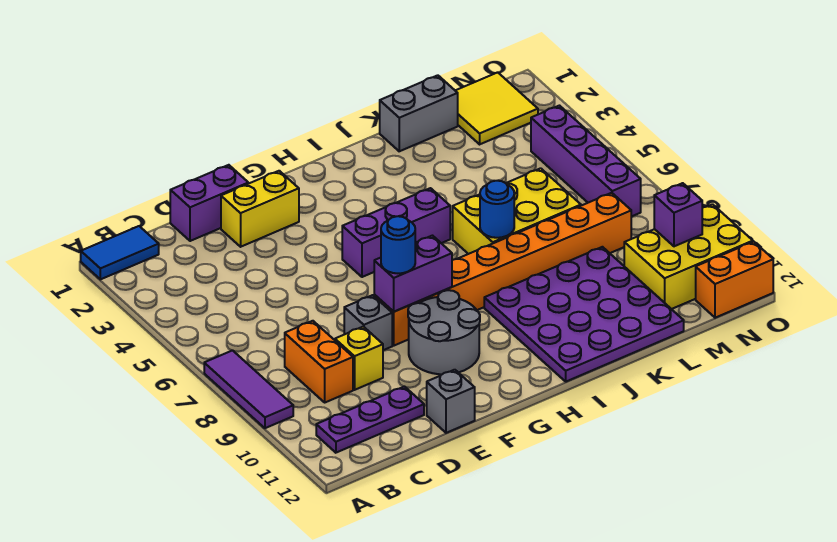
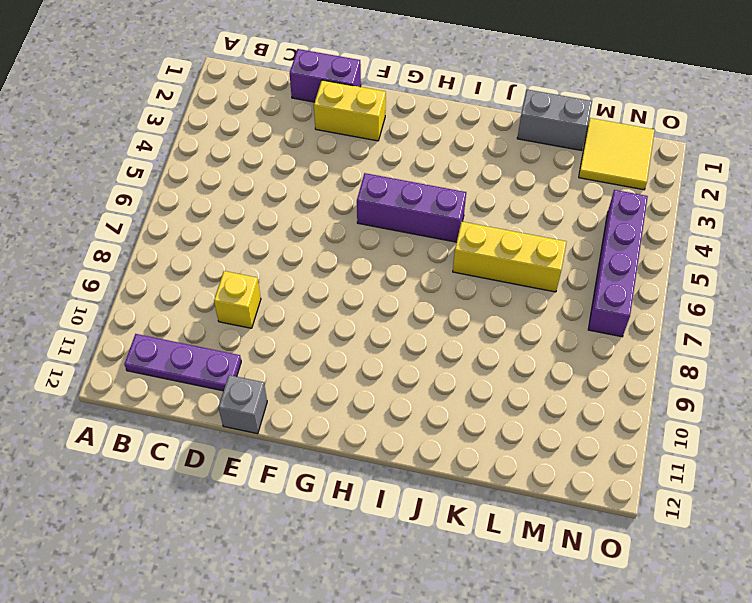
yellow brick J6:L6 level 1 -> yellow brick J6:L7 level 1
none -> blue tile A1:B1 level 1
none -> purple tile A7:A9 level 1
none -> orange brick C8:C9 level 1

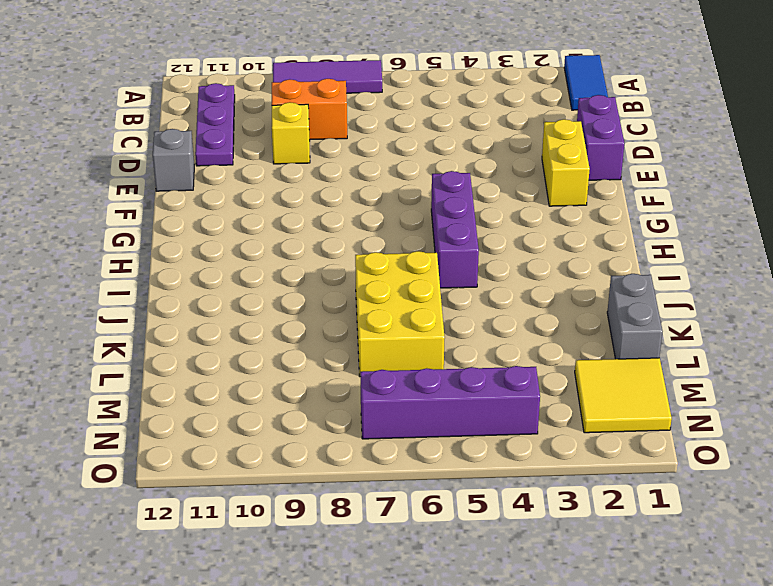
none -> grey brick E8 level 1
none -> orange brick F8:M8 level 1
none -> grey round brick F9:G10 level 1

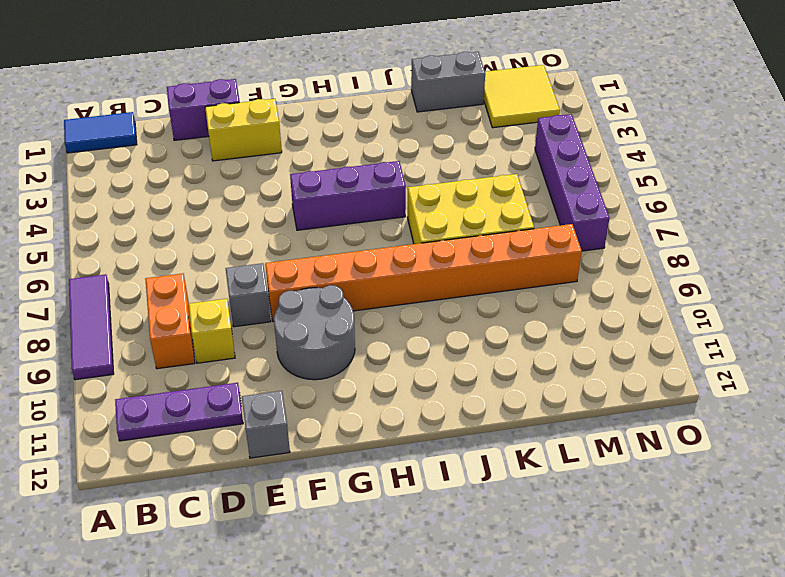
none -> purple plate I9:L12 level 1
none -> yellow brick M10:O11 level 1
none -> orange brick N12:O12 level 1

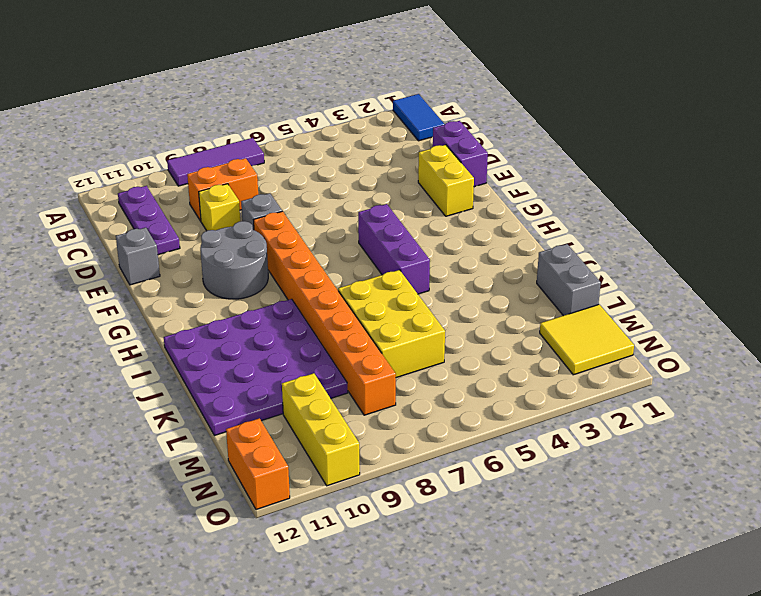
yellow brick M10:O10 level 1 -> yellow brick M10:O11 level 1
none -> purple brick N4:N7 level 1
none -> purple brick F8:G8 level 2
none -> blue round brick J7 level 2

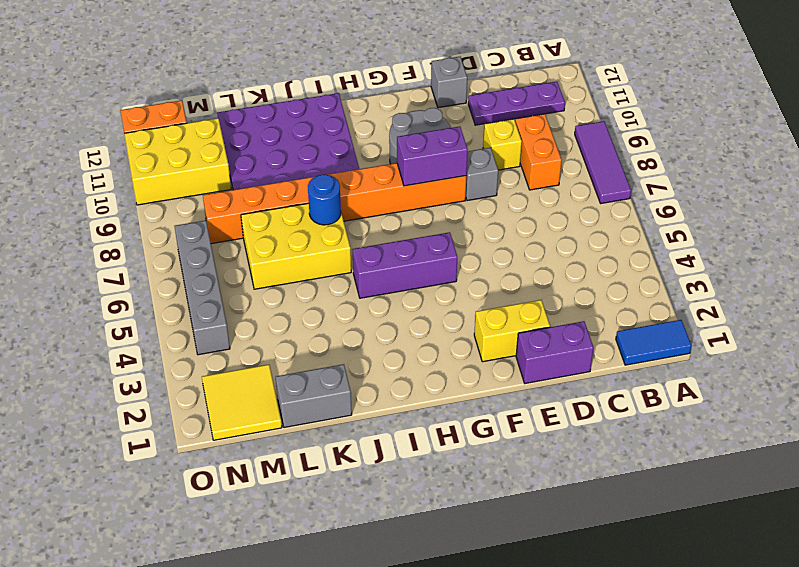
grey brick N4:N7 level 1 -> purple brick N4:N7 level 1
none -> purple brick N10 level 2
none -> blue round brick F8 level 3

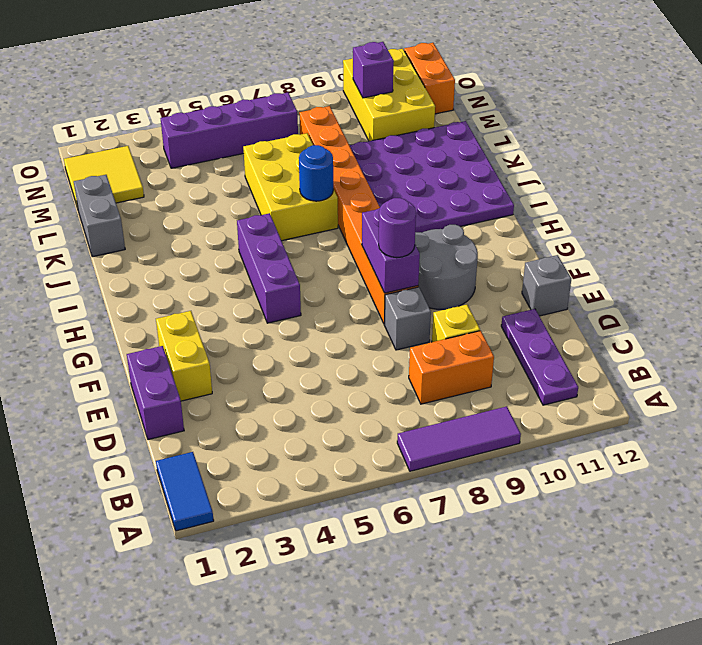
purple round brick F8 level 3 -> blue round brick F8 level 3

